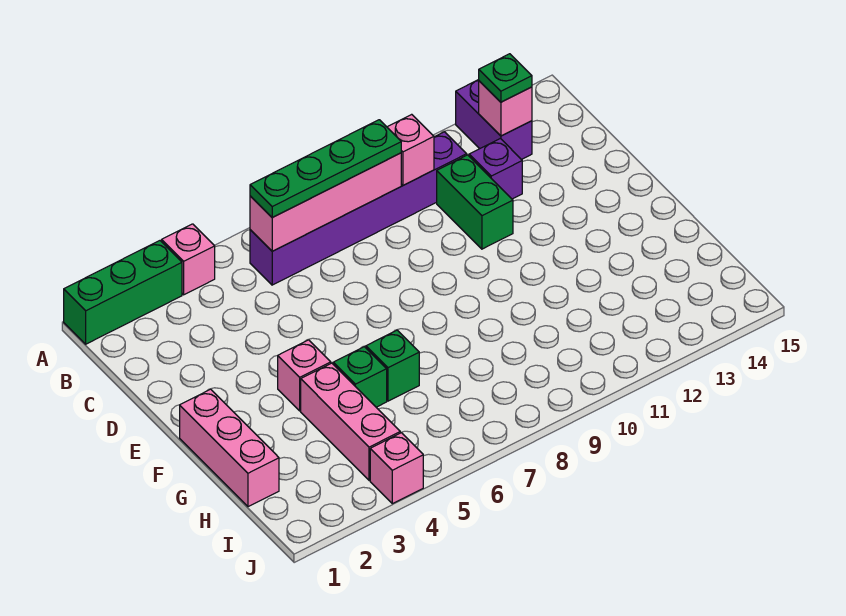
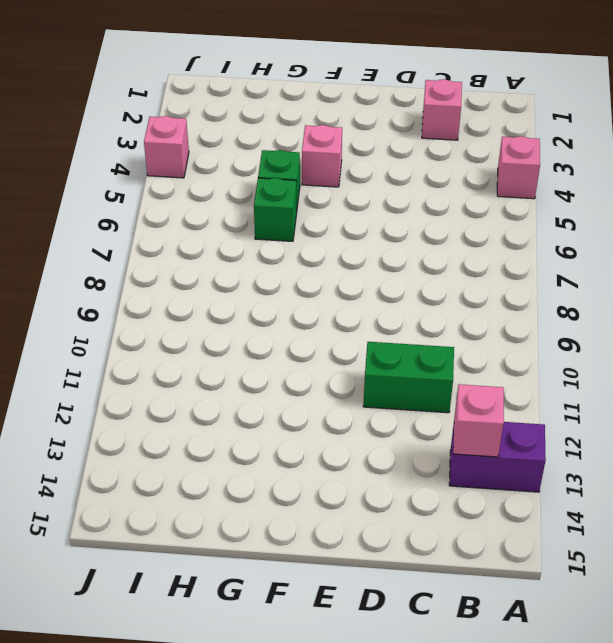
pink brick C2 level 1 -> pink brick B10 level 2
none -> green brick A1:A3 level 1
none -> purple brick B6:B11 level 1
none -> purple brick C12 level 1

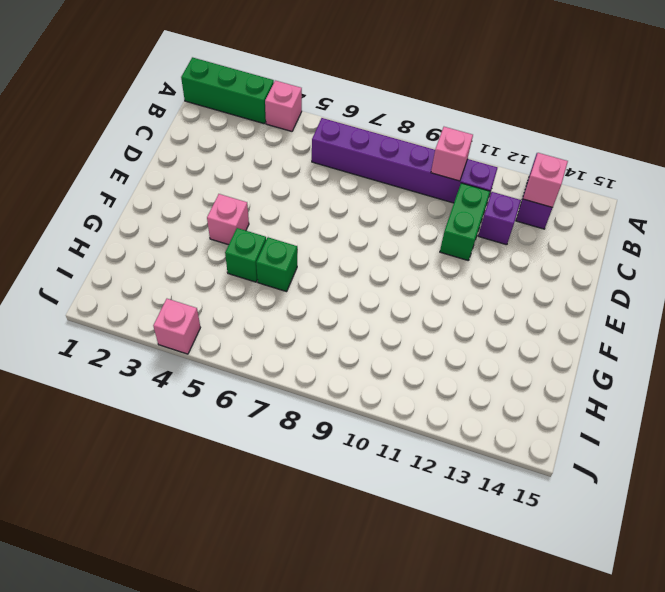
none -> pink brick F1:H1 level 1
none -> pink brick G4:I4 level 1
none -> pink brick B6:B9 level 2

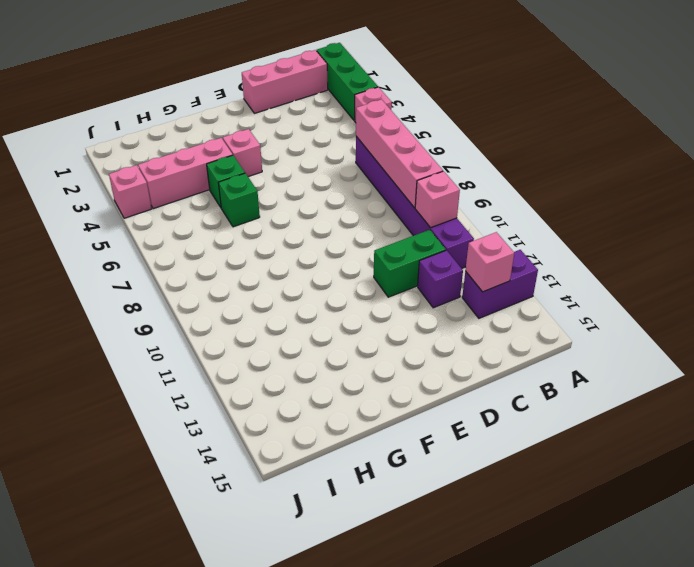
pink brick B1:D1 level 1 -> pink brick F1:H1 level 1
none -> green plate B6:B9 level 3
none -> green plate B13 level 3

